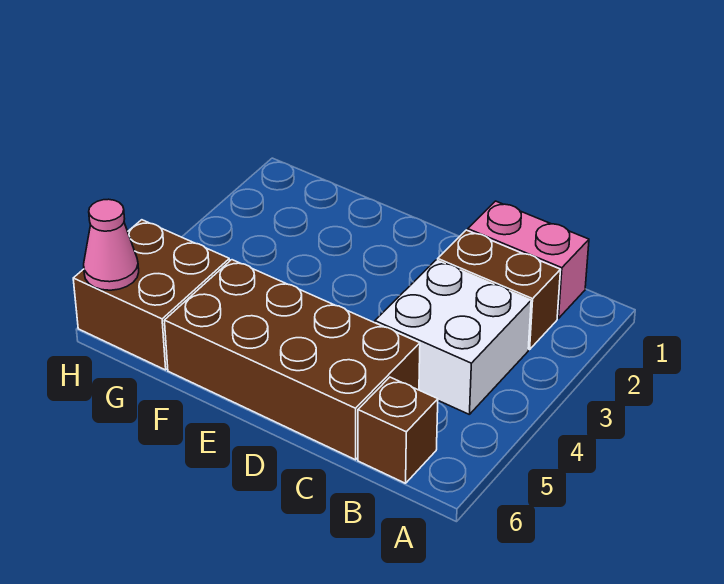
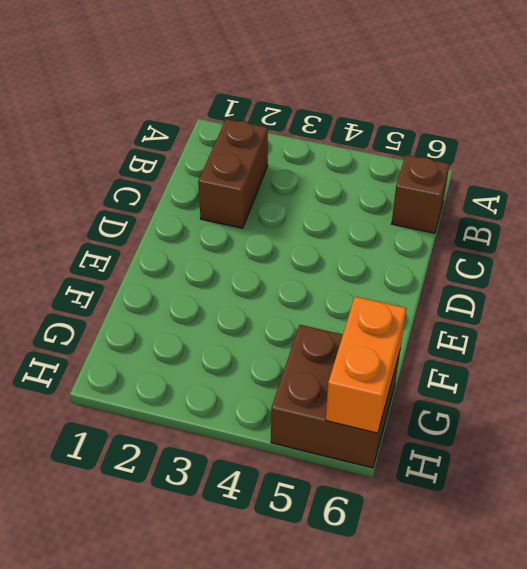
orange brick G6:H6 level 2 -> pink cone H6 level 2
none -> pink brick B1:C1 level 1
none -> white brick B3:C4 level 1

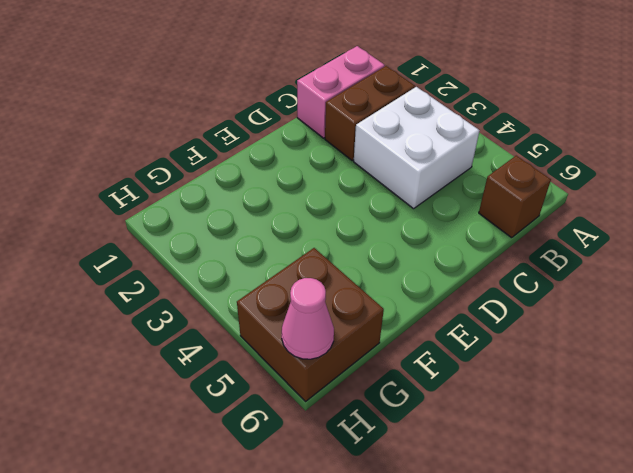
none -> brown brick C5:F6 level 1

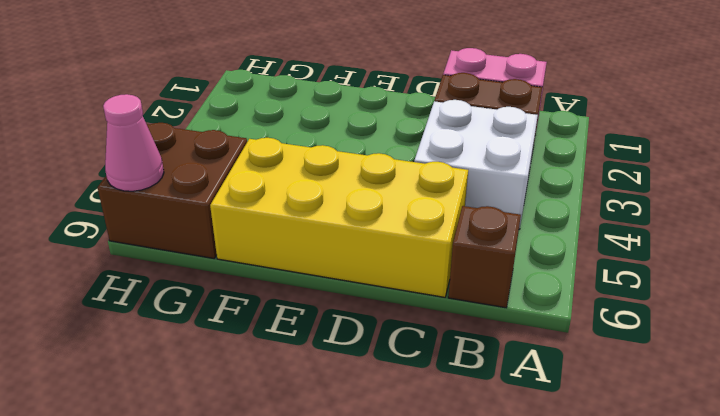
yellow brick C5:F6 level 1 -> brown brick C5:F6 level 1

